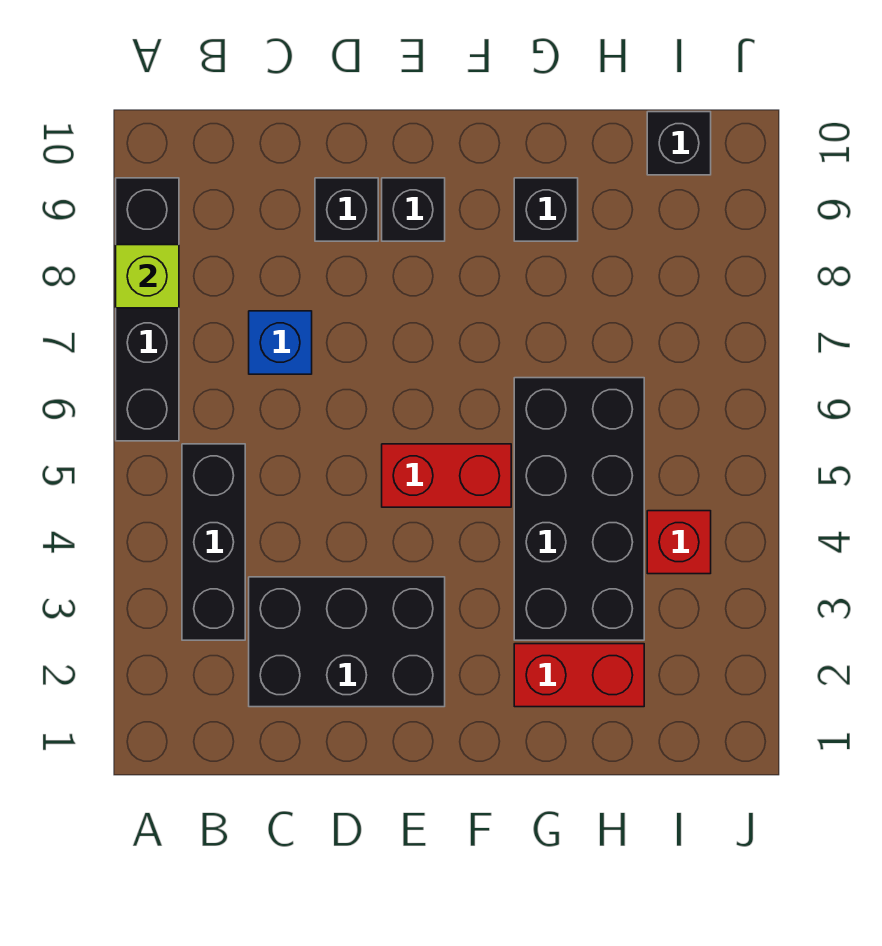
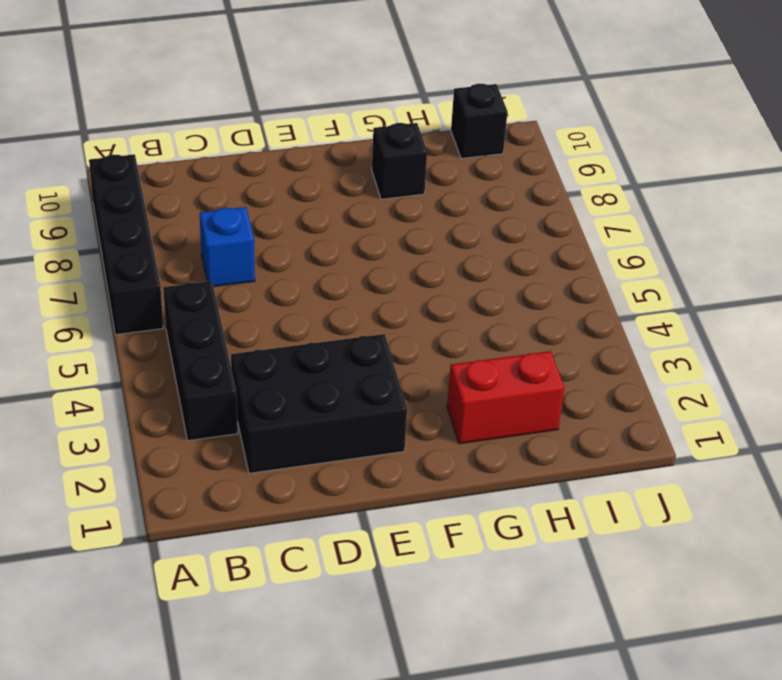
none -> black brick D9 level 1
none -> red brick E5:F5 level 1
none -> black brick E9 level 1

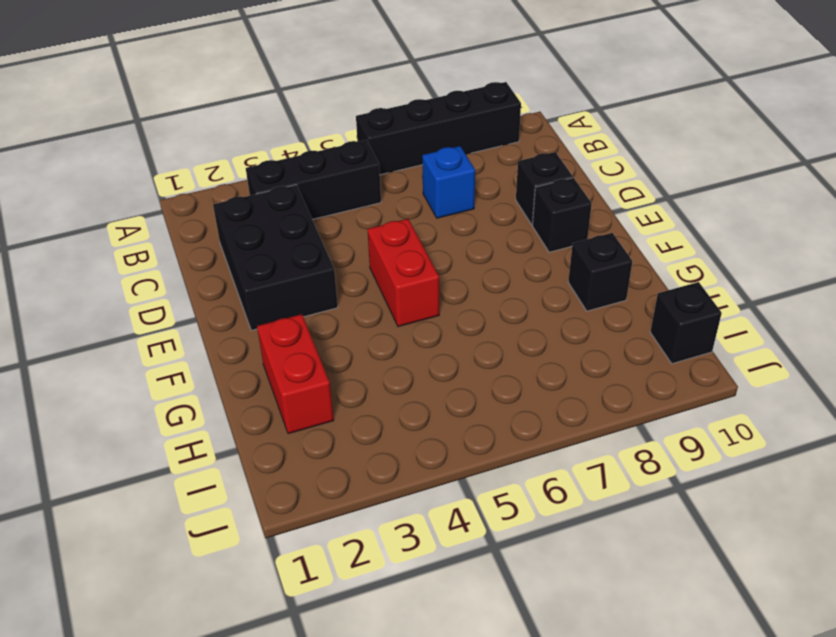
none -> black brick G3:H6 level 1
none -> red brick I4 level 1
none -> lime brick A8 level 2

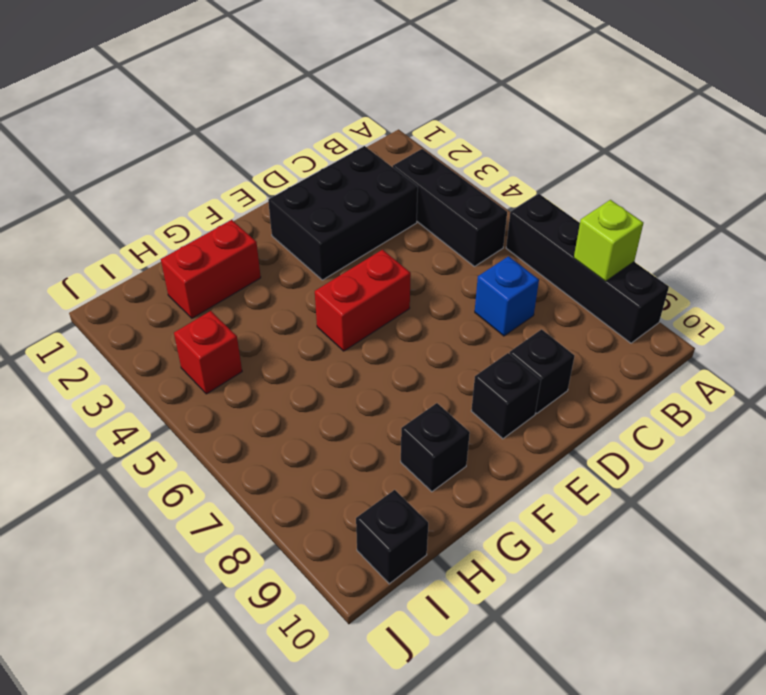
none -> black brick G3:H6 level 1

